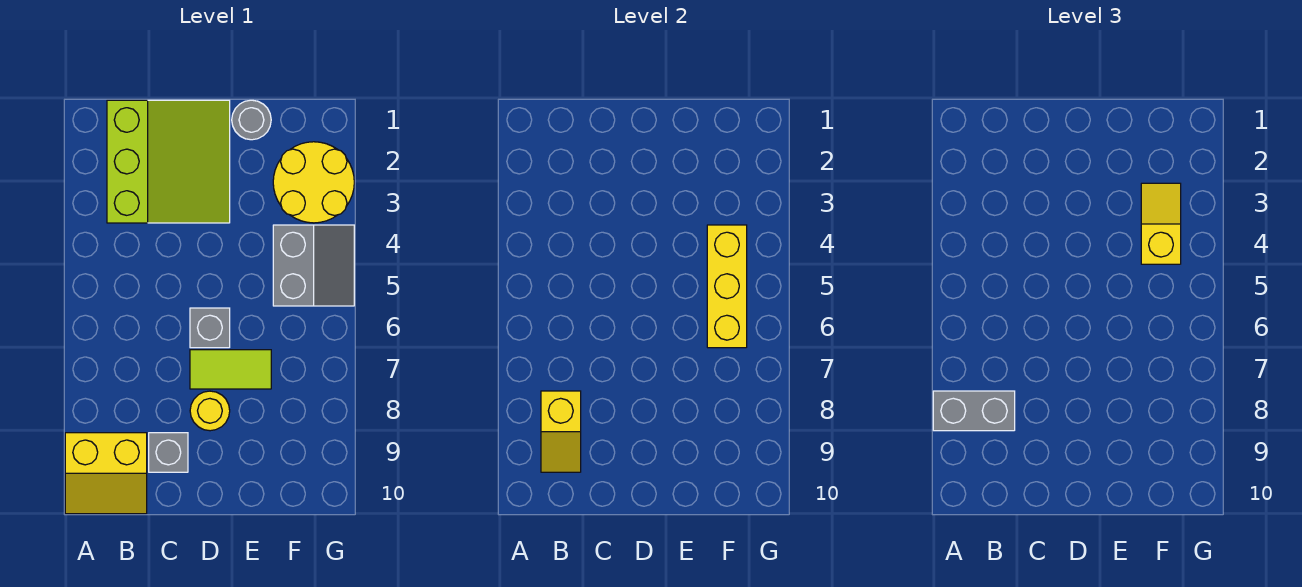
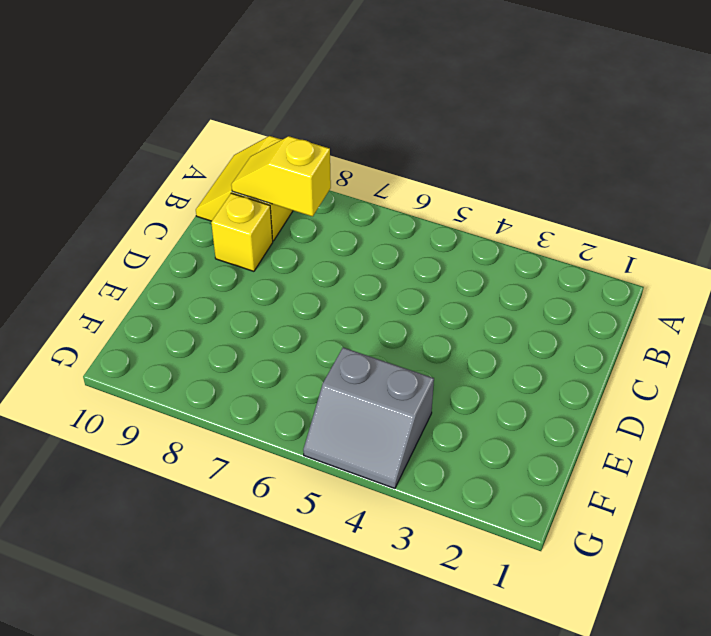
yellow brick C9 level 1 -> grey brick C9 level 1
none -> lime slope B1:D3 level 1 top B
none -> grey brick D6 level 1
none -> lime tile D7:E7 level 1

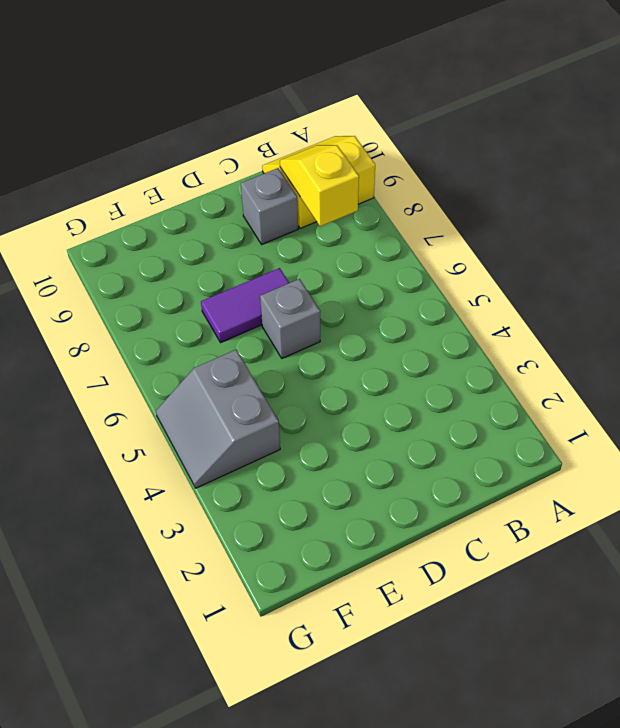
purple tile D7:E7 level 1 -> lime tile D7:E7 level 1
none -> lime slope B1:D3 level 1 top B
none -> yellow round brick D8 level 1
none -> grey round brick E1 level 1

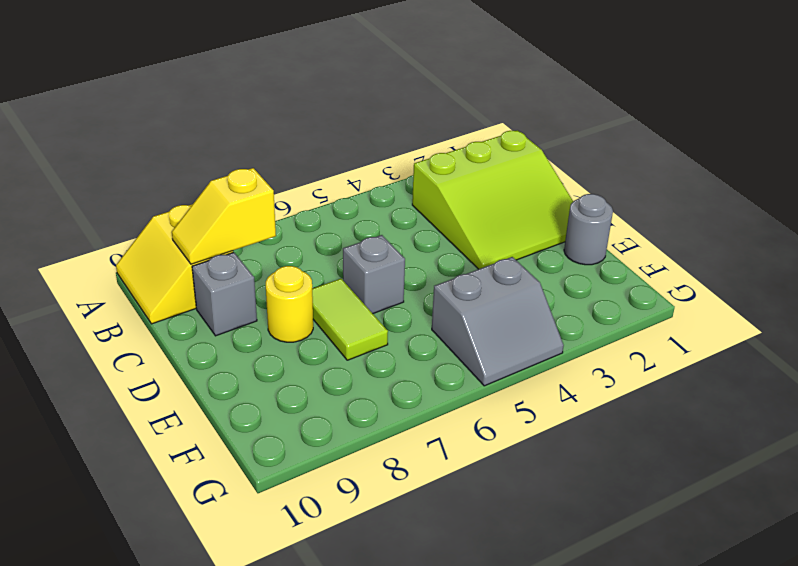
none -> yellow round brick F2:G3 level 1
none -> yellow brick F4:F6 level 2
none -> grey brick A8:B8 level 3

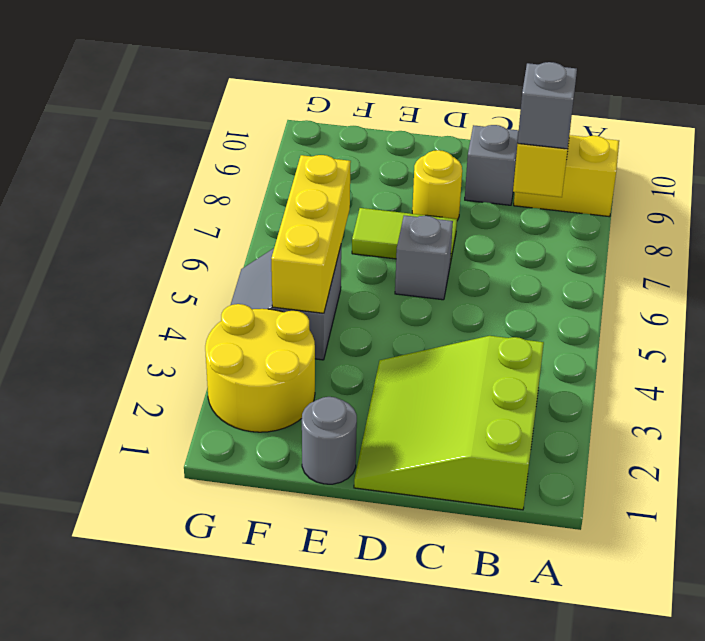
grey brick B8 level 3 -> grey brick A8:B8 level 3
none -> yellow slope F3:F4 level 3 top 4

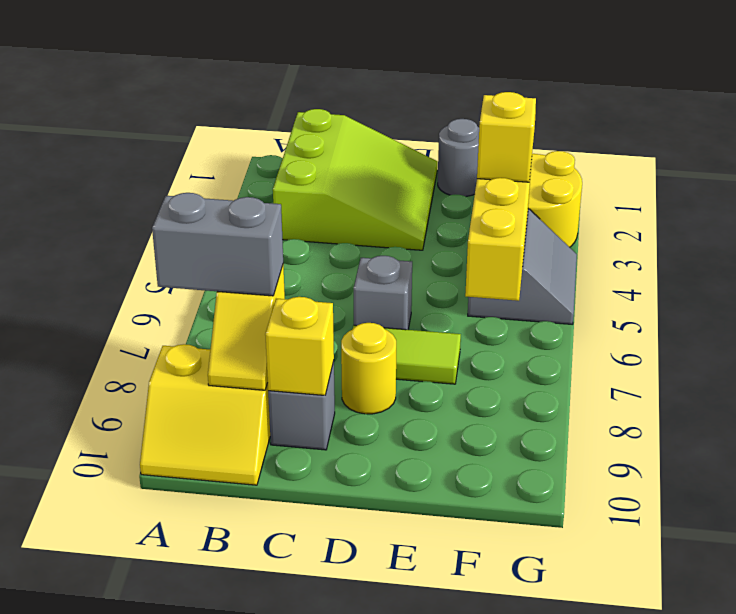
yellow brick C9 level 2 -> none

